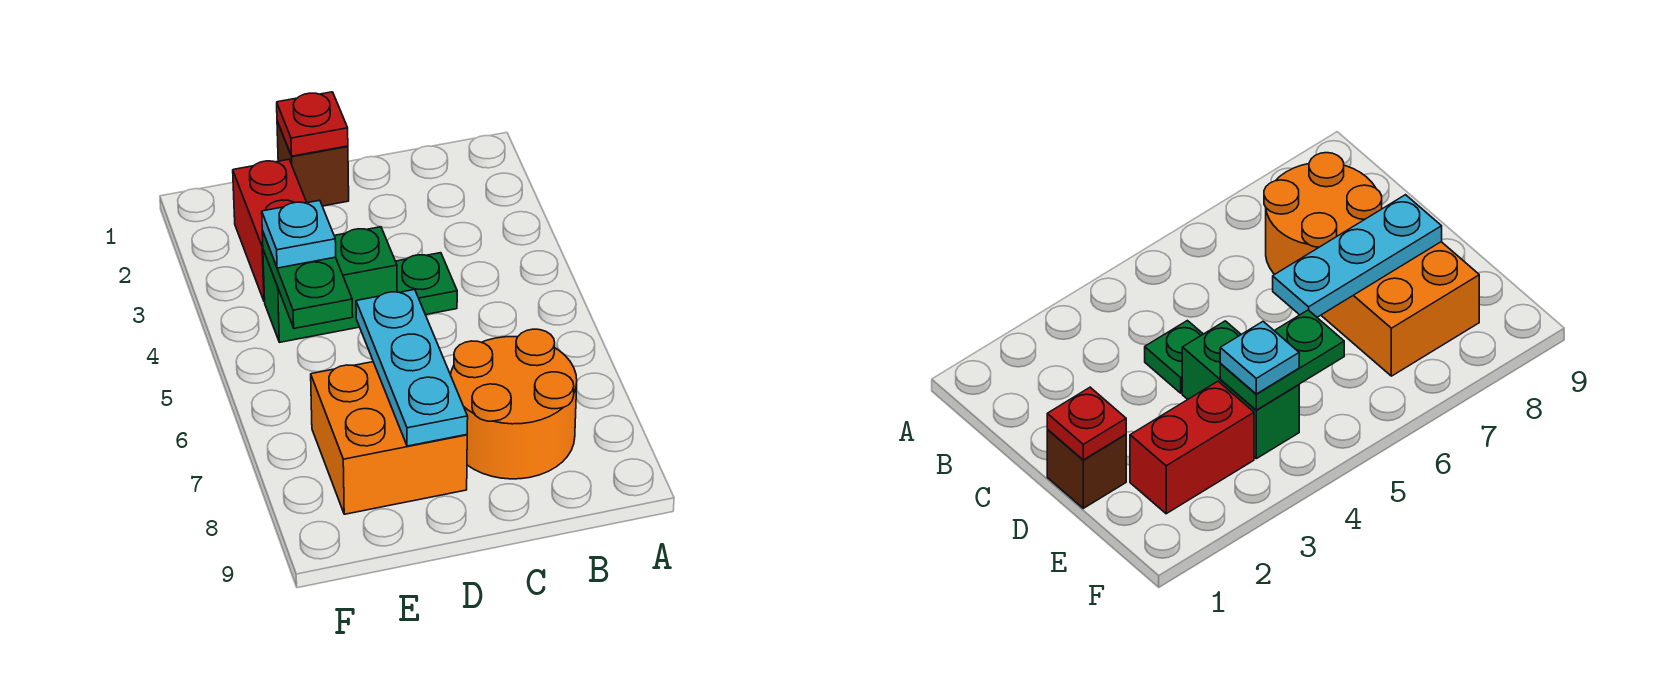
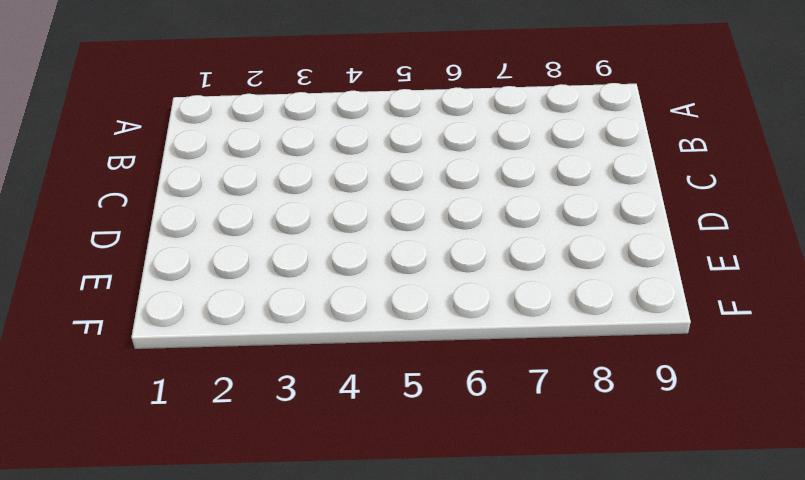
none -> orange round brick B7:C8 level 1
none -> green plate C4 level 1

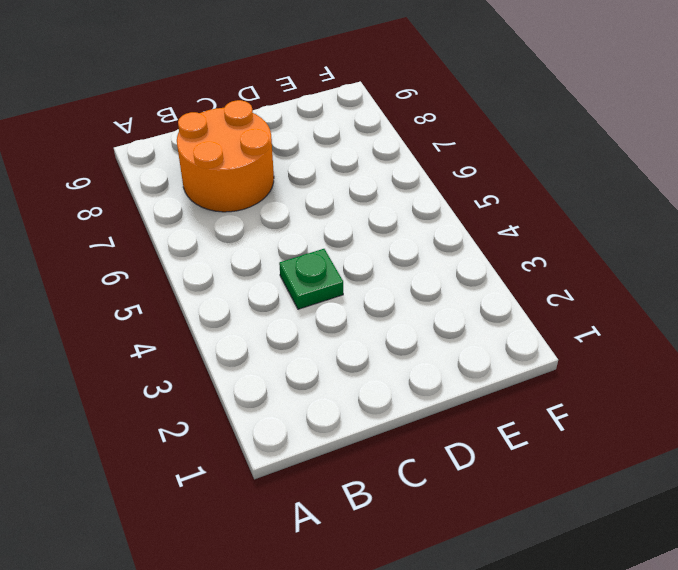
none -> brown brick D1 level 1
none -> green brick D4:E4 level 1

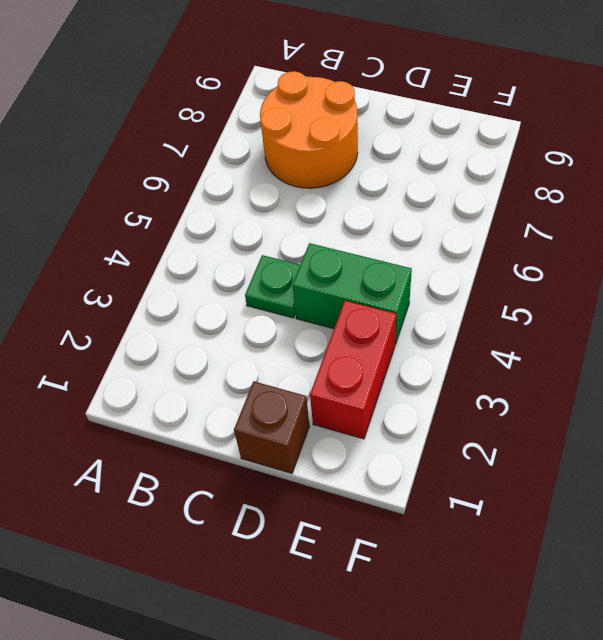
none -> orange brick D7:E8 level 1
none -> red plate D1 level 2

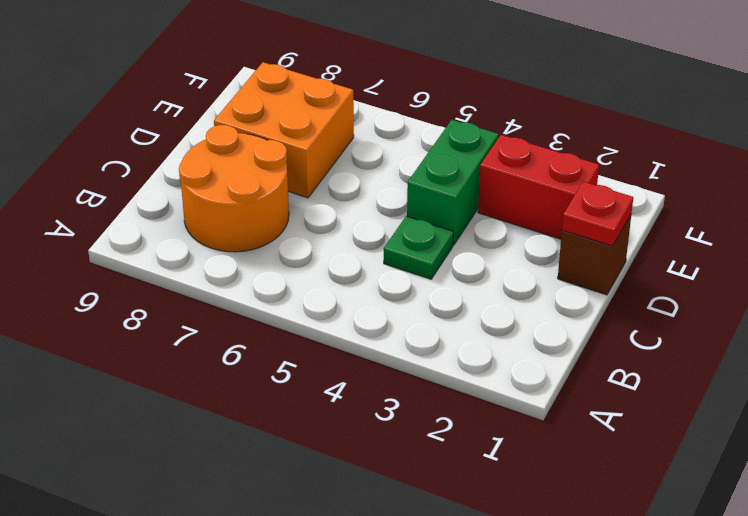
none -> cyan plate D6:D8 level 2
none -> green plate E4:E5 level 2

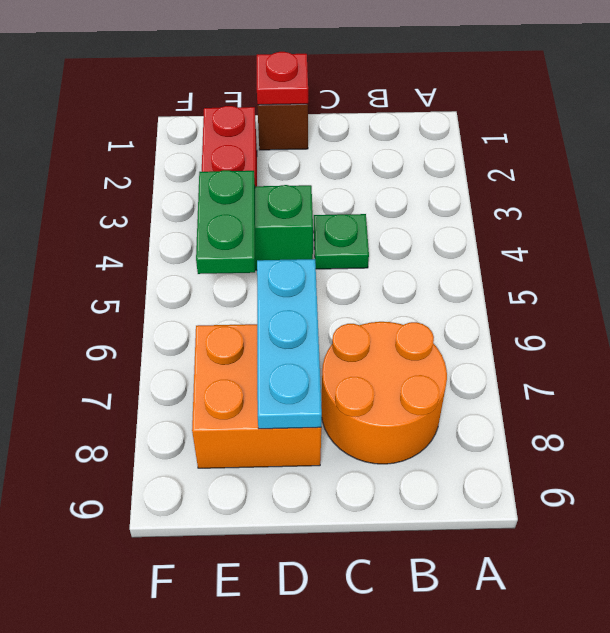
none -> cyan plate E4 level 3

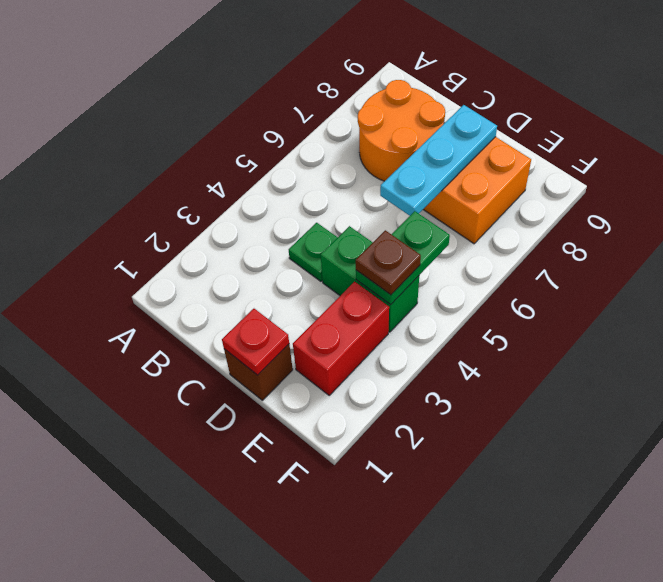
brown plate E4 level 3 -> cyan plate E4 level 3

